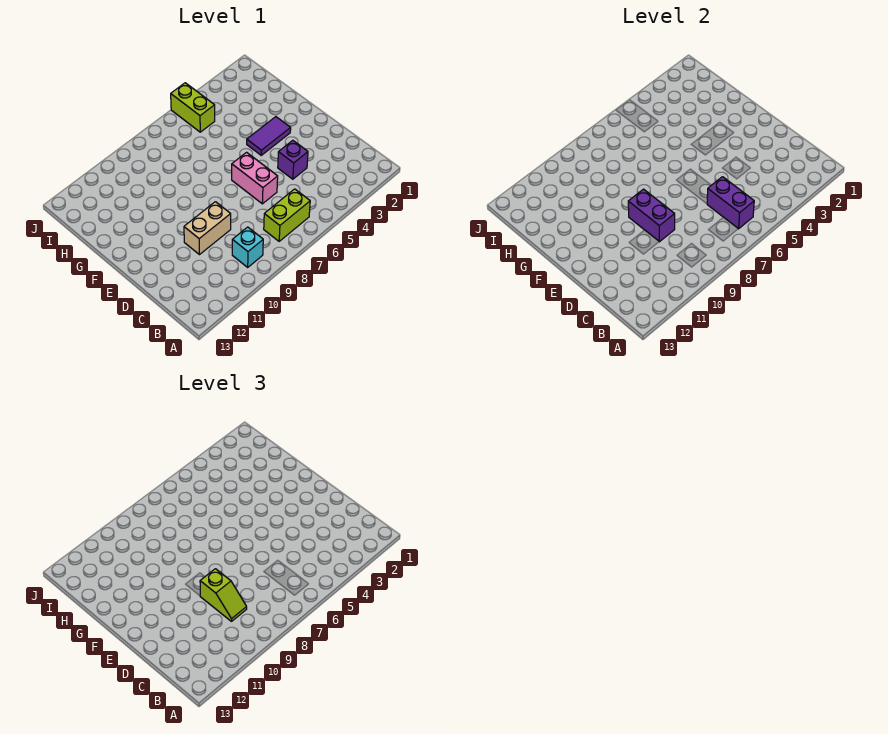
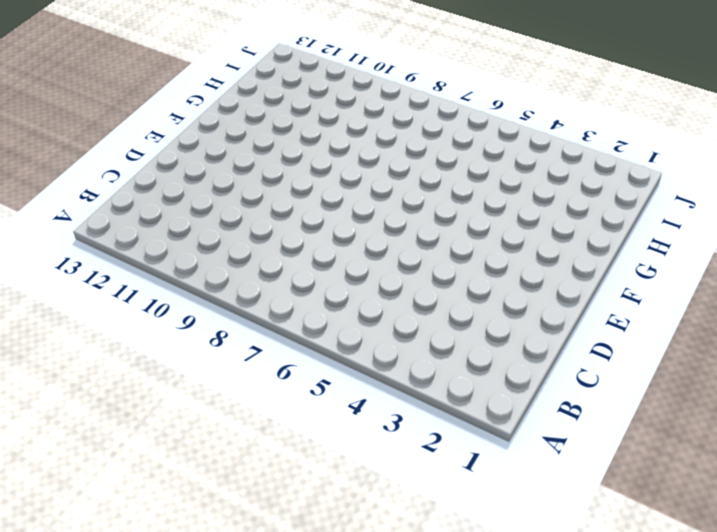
none -> lime brick B6:B7 level 1
none -> cyan brick B9 level 1

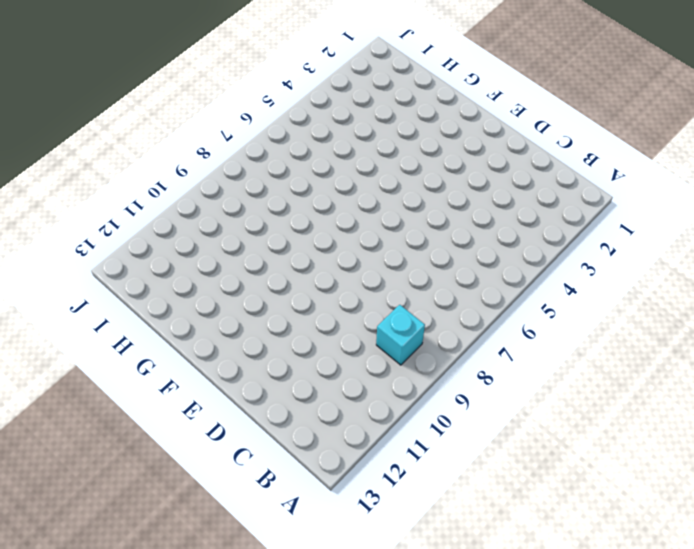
none -> lime brick B6:B7 level 1
none -> purple brick D4 level 1

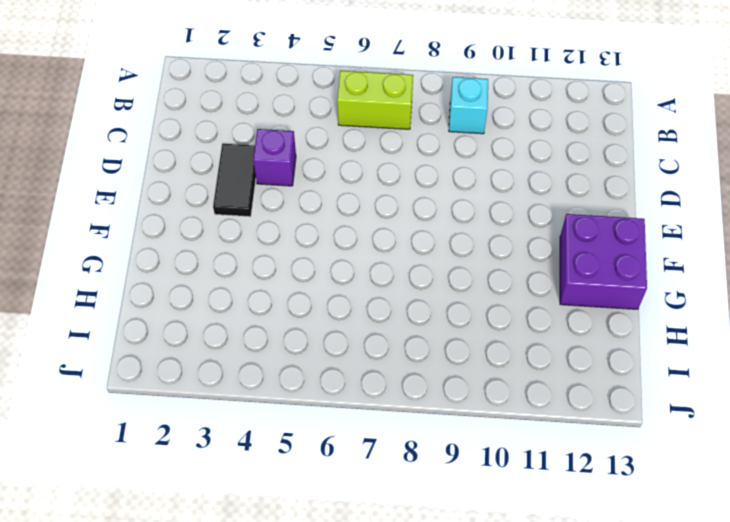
black tile D3:E3 level 1 -> none
purple brick F12:G13 level 1 -> none
none -> pink brick D6:E6 level 1
none -> tan brick D9:D10 level 1

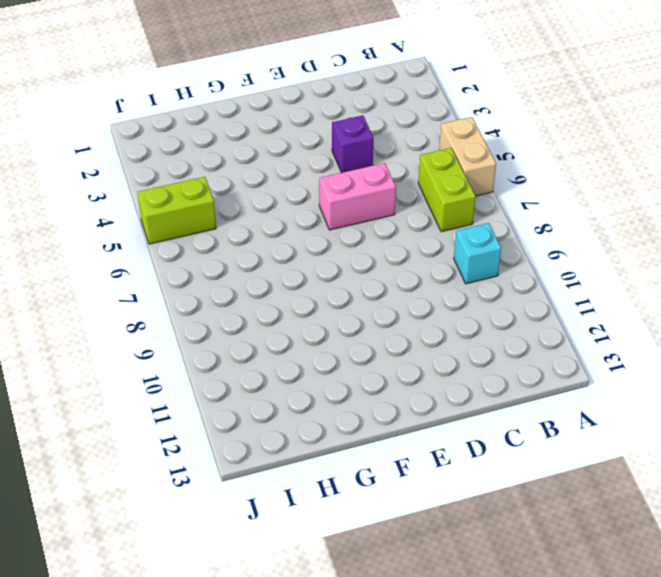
tan brick A5:A6 level 1 -> tan brick D9:D10 level 1
none -> purple tile F3:F4 level 1
none -> purple brick B6:C6 level 2

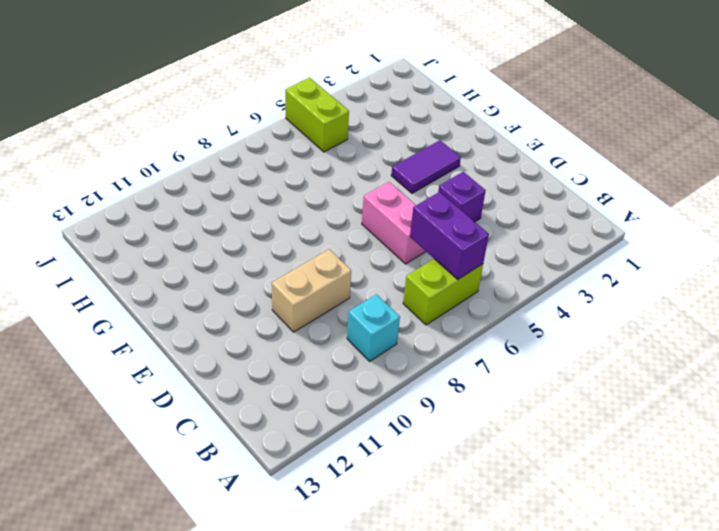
none -> purple brick D9:E9 level 2
none -> lime slope C9:D9 level 3 top D

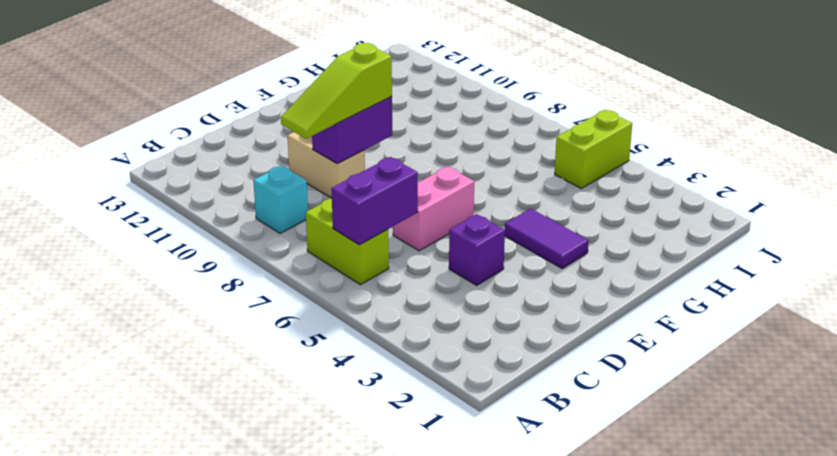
lime slope C9:E9 level 3 top E -> lime slope C9:D9 level 3 top D

